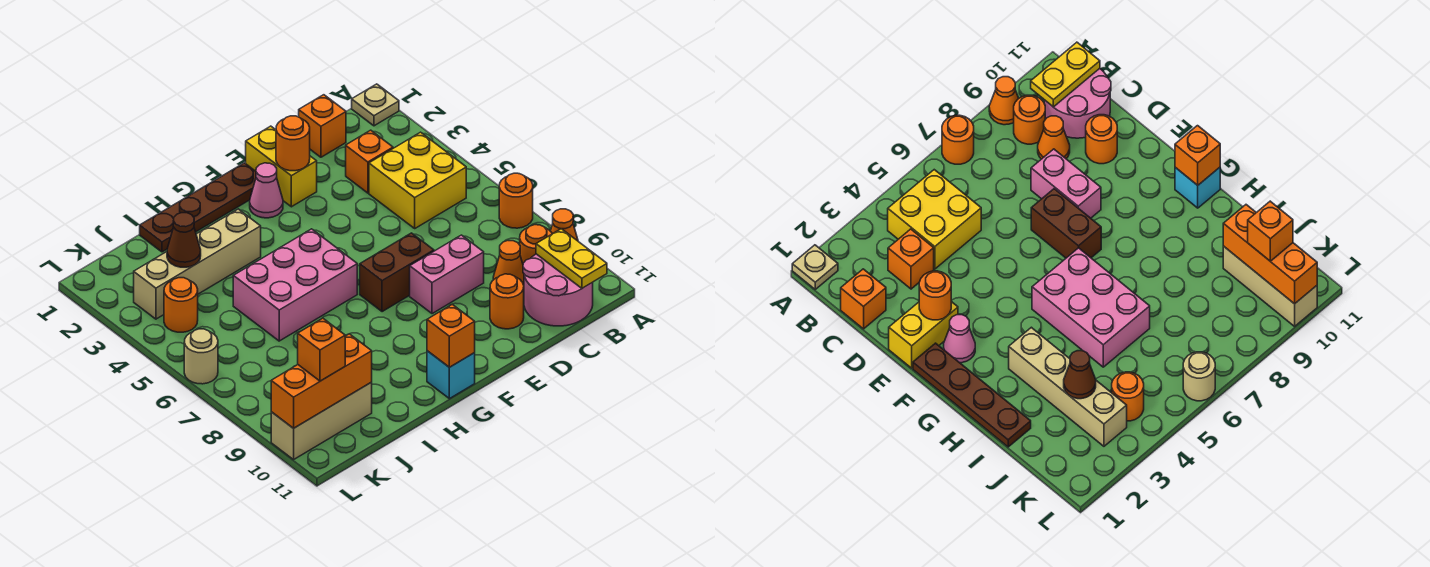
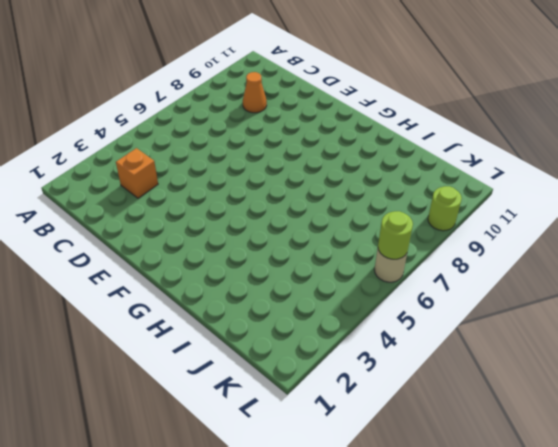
lime round brick L6 level 2 -> none
lime round brick L9 level 1 -> none
none -> tan plate A1 level 1
none -> orange round brick A7 level 1
none -> orange cone A9 level 1

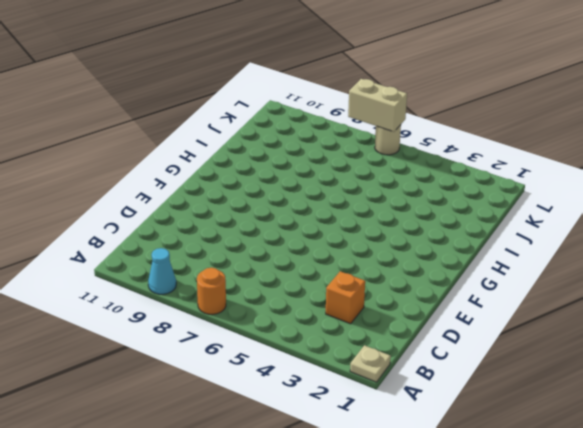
cyan cone A9 level 1 -> orange cone A9 level 1
tan brick L6:L7 level 2 -> none
none -> yellow brick B4:C5 level 1
none -> orange round brick B9 level 1
none -> pink round brick B10:C11 level 1

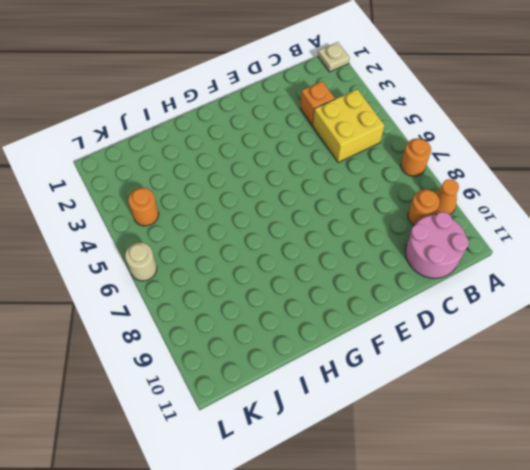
none -> orange brick C1 level 1
none -> orange cone C9 level 1
none -> pink brick D8:E8 level 1

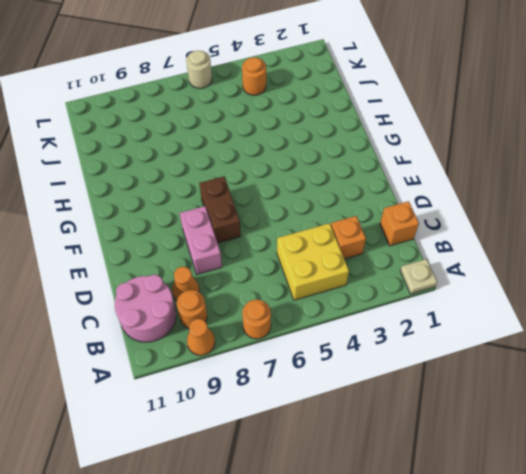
none -> orange round brick D10 level 1
none -> yellow brick E1:E2 level 1
none -> brown plate F1:I1 level 1

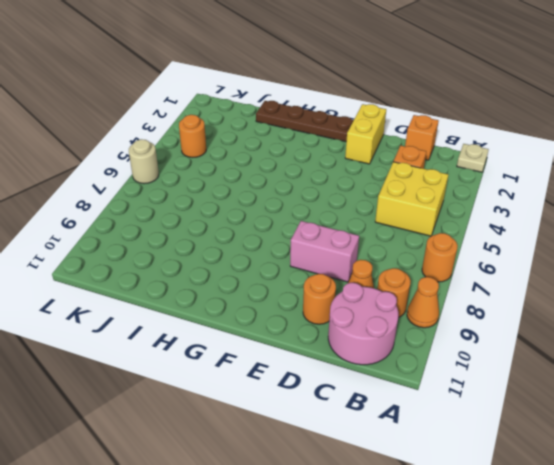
none -> brown brick E7:F7 level 1
none -> pink cone F2 level 1
none -> pink brick G5:I6 level 1

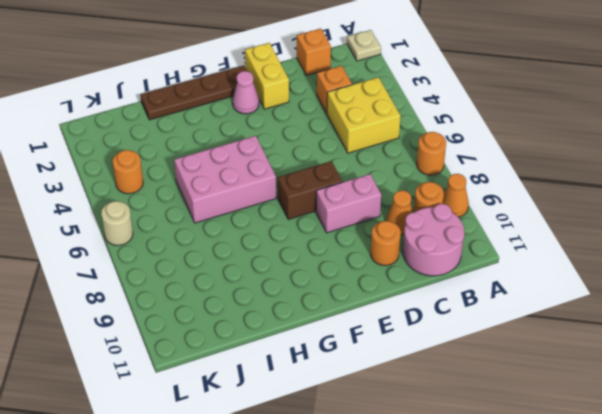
none -> cyan brick G11 level 1
none -> tan brick H3:K3 level 1
none -> tan brick J10:L10 level 1

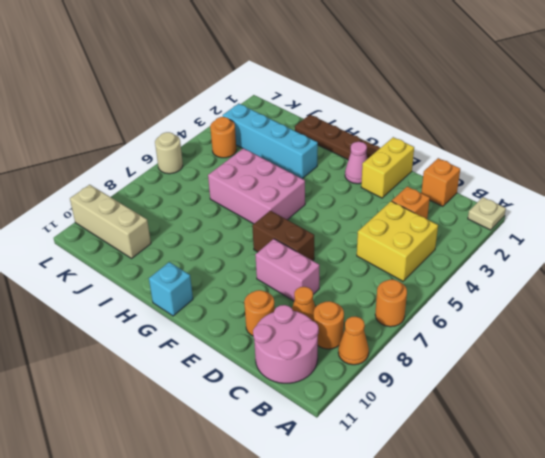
cyan brick H3:K3 level 1 -> tan brick H3:K3 level 1
none -> yellow plate B10:B11 level 2
none -> orange round brick E2 level 2
none -> orange brick G11 level 2

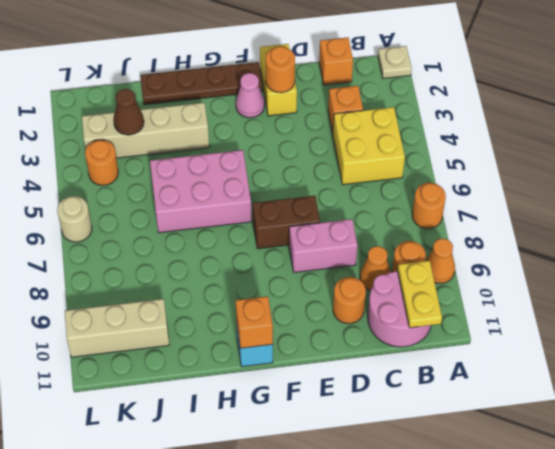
none -> orange brick J10:L10 level 2
none -> orange brick K10 level 3

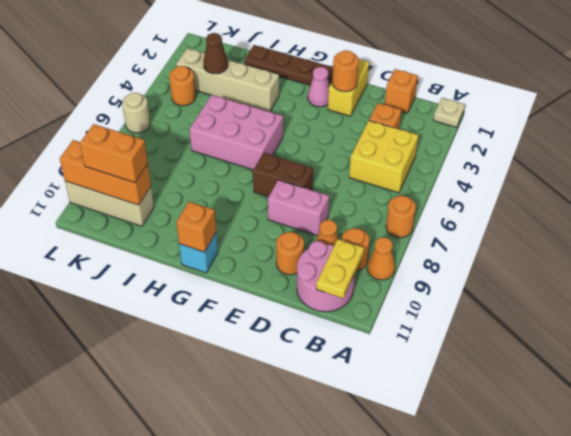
orange brick J10:K10 level 3 -> orange brick K10 level 3

